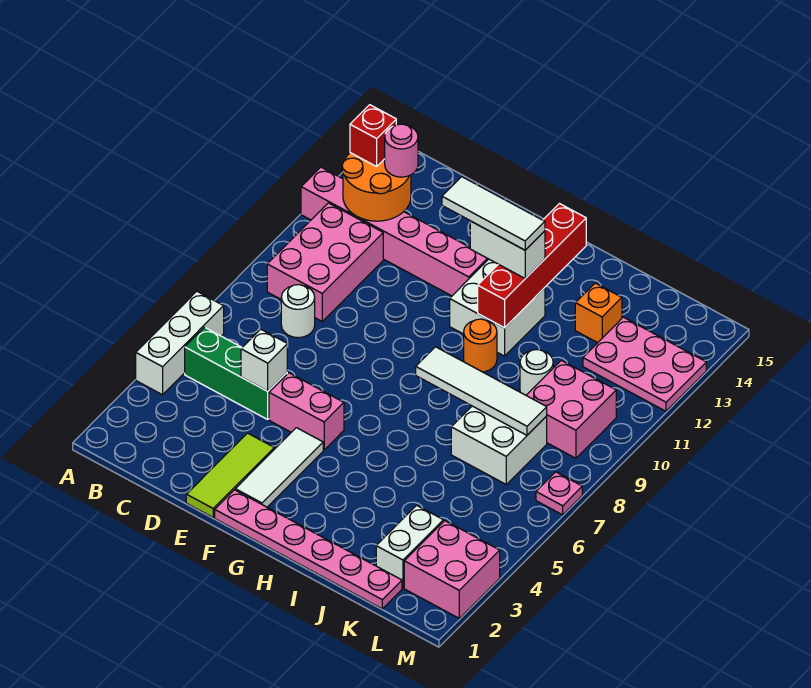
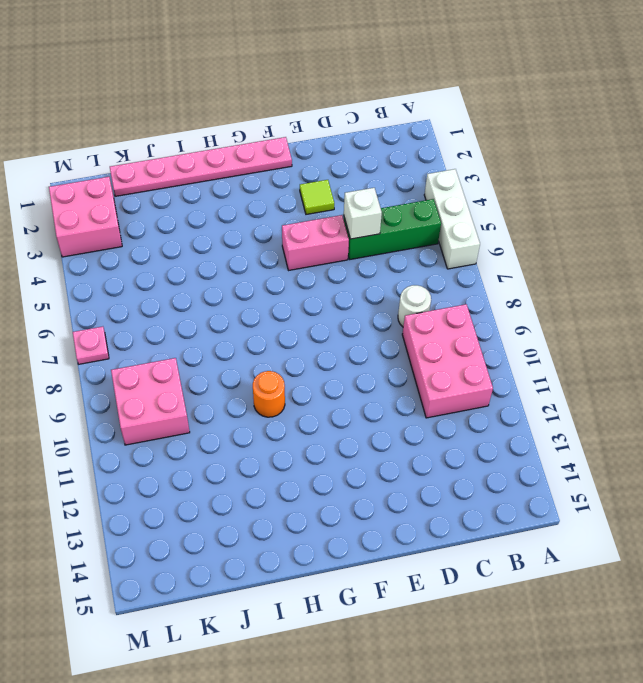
lime tile E3 level 1 -> lime tile E1:E3 level 1
none -> pink brick A12:F12 level 1
none -> white tile F2:F4 level 1
none -> white brick G11:H12 level 1

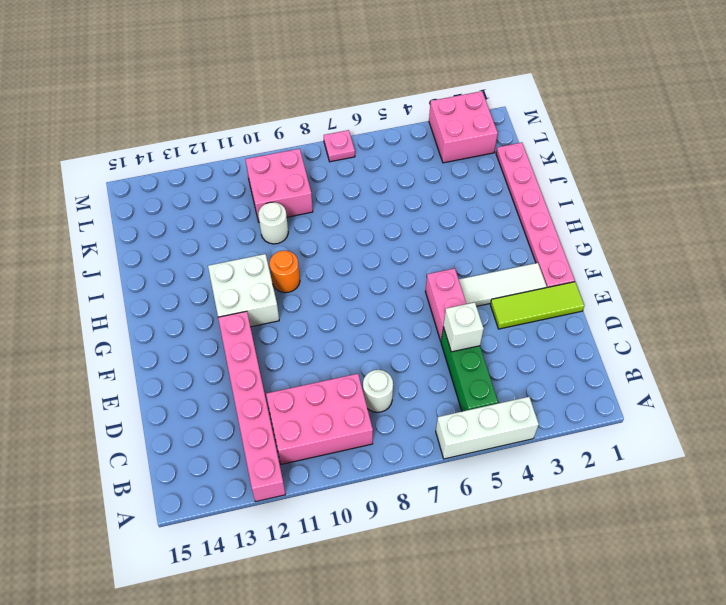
none -> white brick J7:K8 level 1
none -> orange brick J13 level 1
none -> white brick K2:K3 level 1

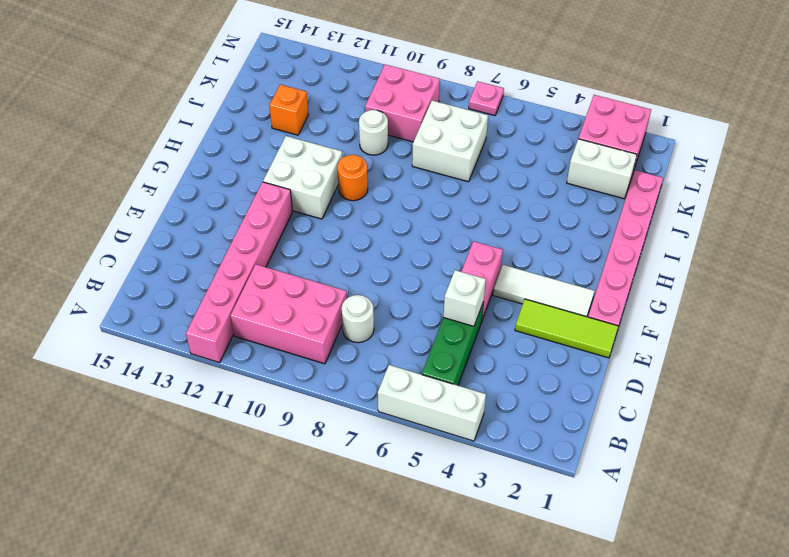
none -> pink plate K12:M13 level 1
none -> orange round brick B12:C13 level 2
none -> white tile H8:K8 level 2

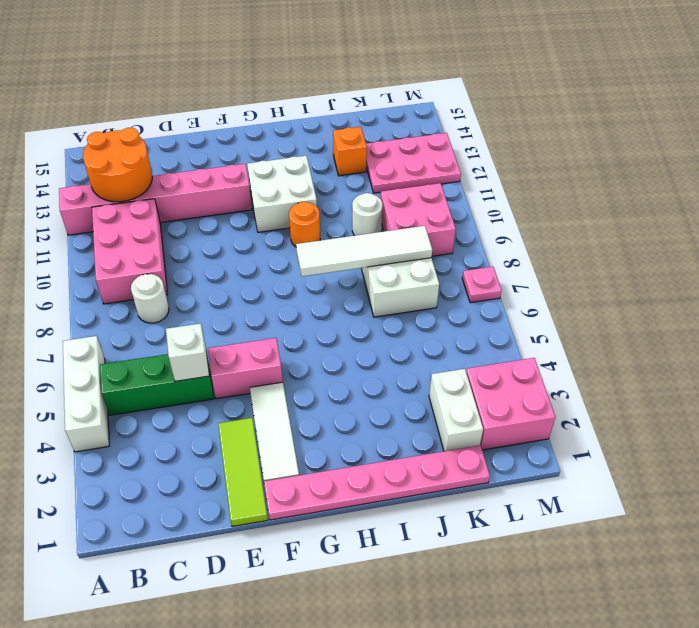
none -> red brick H11:H14 level 2
none -> red brick B13 level 3
none -> pink round brick C13 level 3

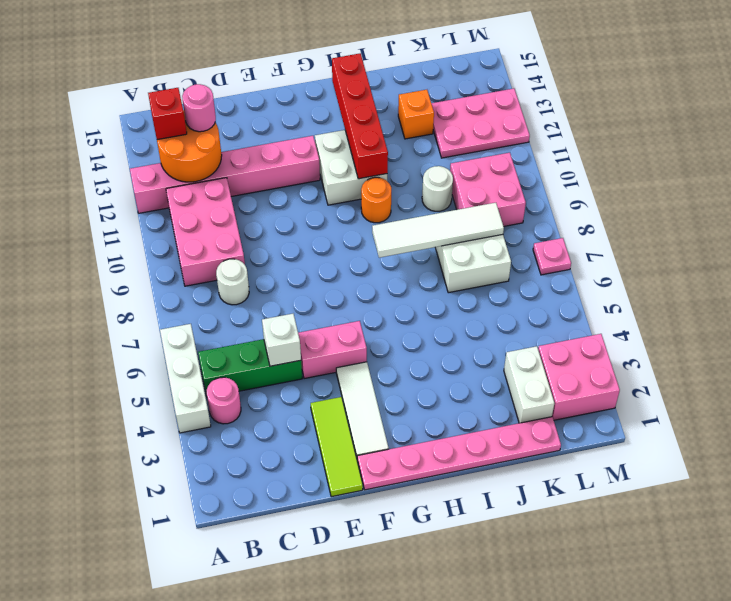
pink round brick B4 level 1 -> none
none -> white brick G12:H12 level 3
none -> white tile F12:H12 level 4

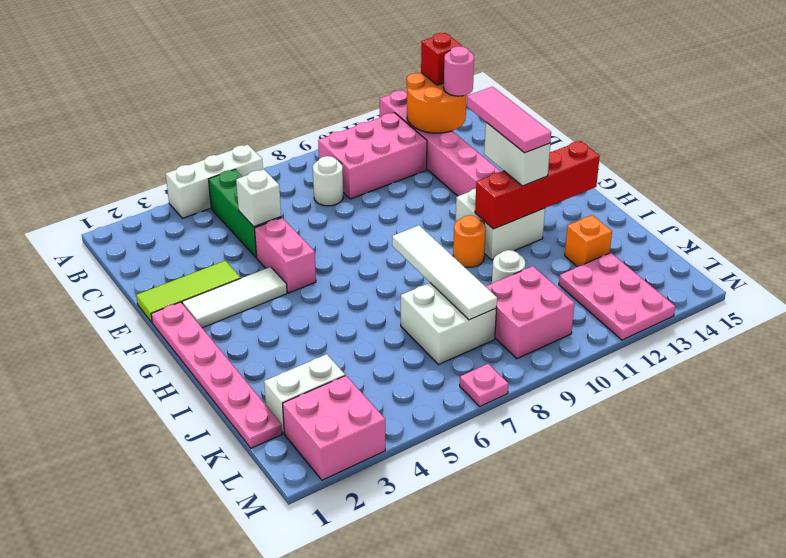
pink tile F12:H12 level 4 -> white tile F12:H12 level 4

